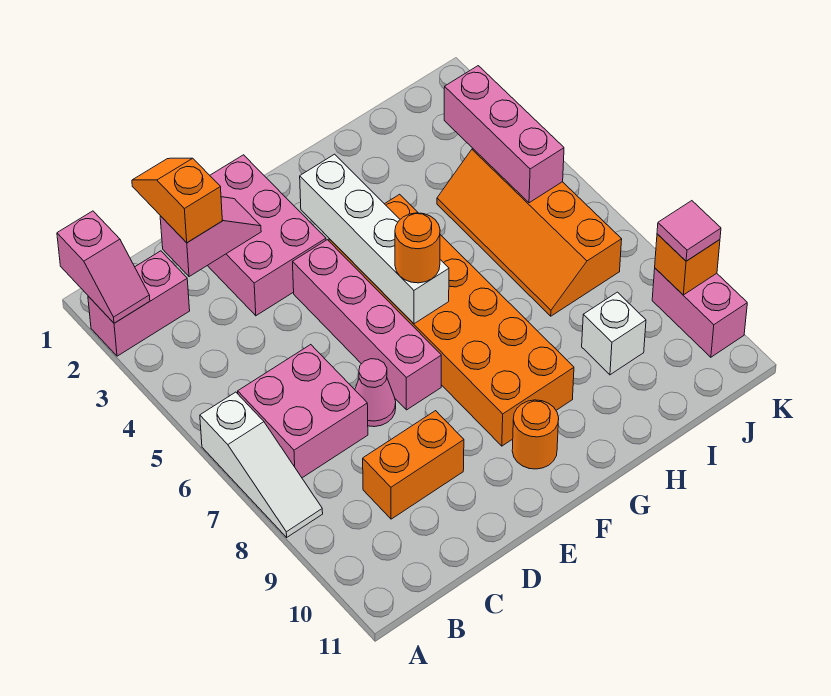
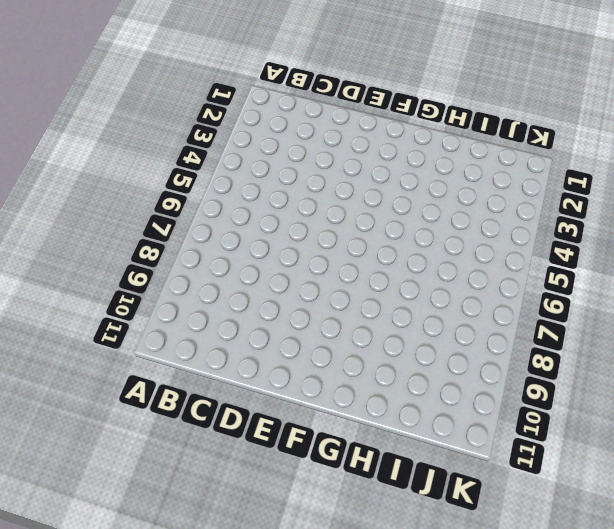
none -> pink brick A2:B2 level 1
none -> white slope A6:A8 level 1 top 6
none -> pink brick B6:C7 level 1

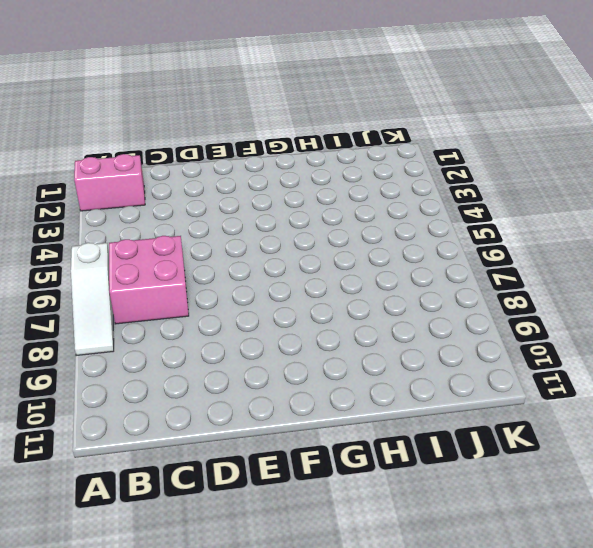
none -> orange brick C9:D9 level 1
none -> pink brick D1:E3 level 1
none -> pink cone D7 level 1

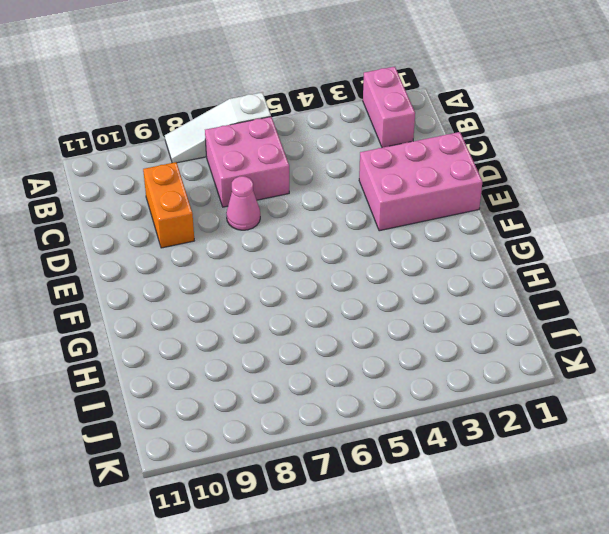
none -> pink brick E4:E7 level 1
none -> orange brick F4:G9 level 1
none -> orange round brick F10 level 1

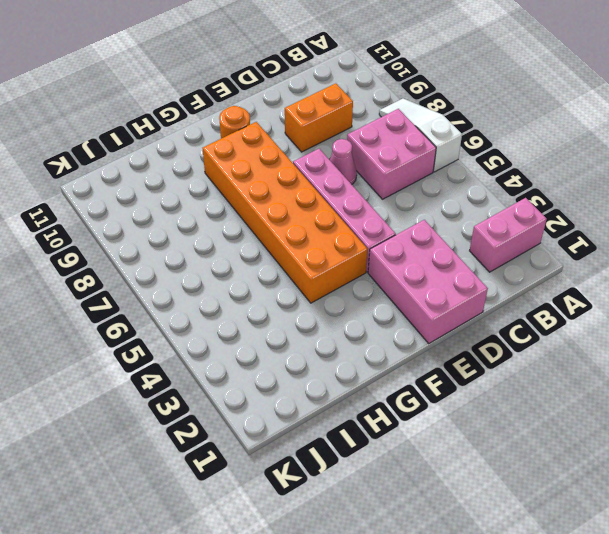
none -> orange slope I4:J7 level 1 top J
none -> white brick I9 level 1
none -> pink brick K9:K10 level 1

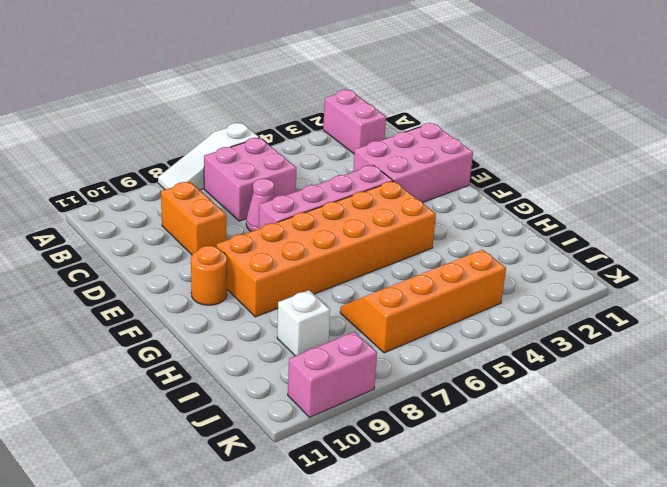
none -> pink slope A1:A2 level 2 top 1
none -> pink slope C2:D2 level 2 top C
none -> white brick F3:F6 level 2

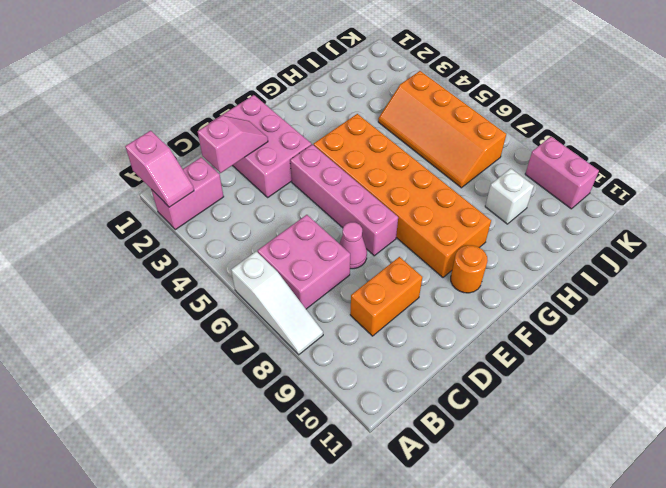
none -> white brick F3:F6 level 2
none -> pink brick J3:J5 level 2
none -> orange brick K9 level 2

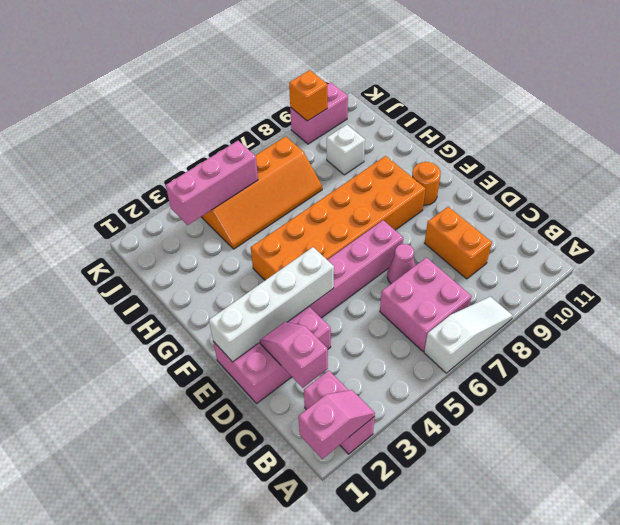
white brick E1:E4 level 2 -> white brick F3:F6 level 2
none -> orange slope C1:C2 level 3 top 2
none -> orange round brick F6 level 3
none -> pink tile K9 level 3

